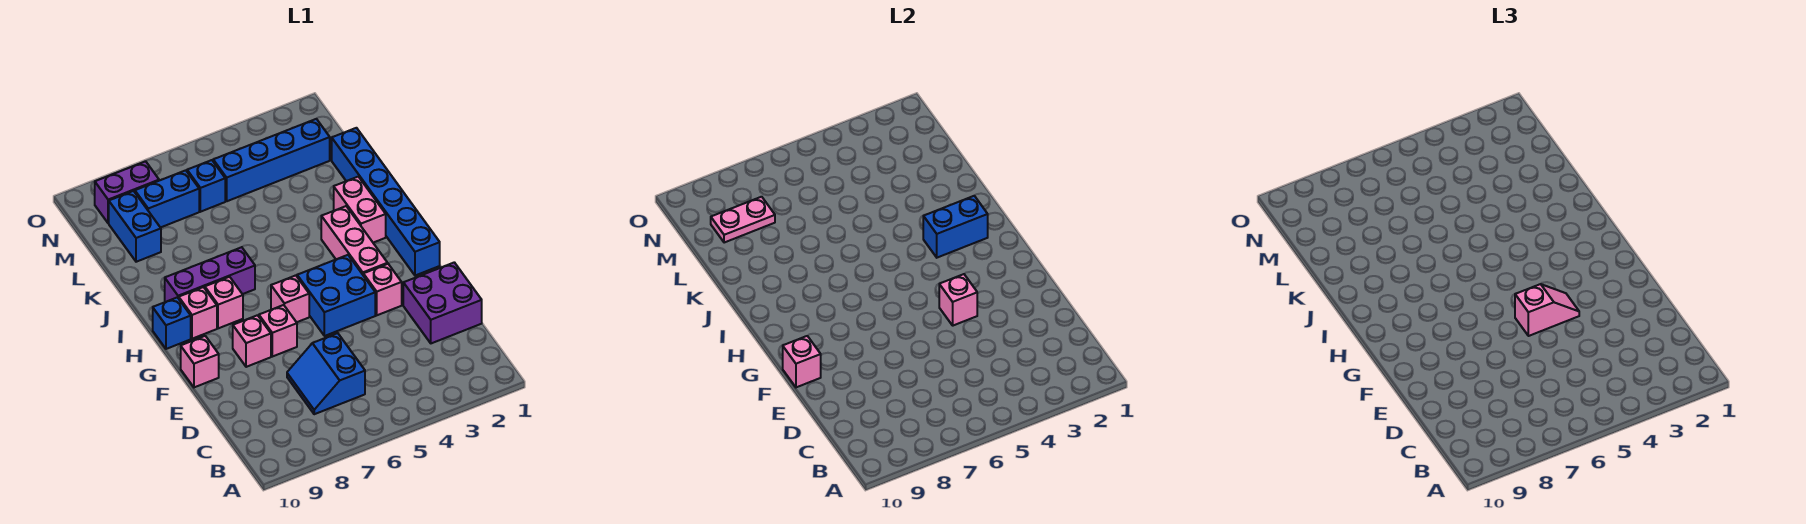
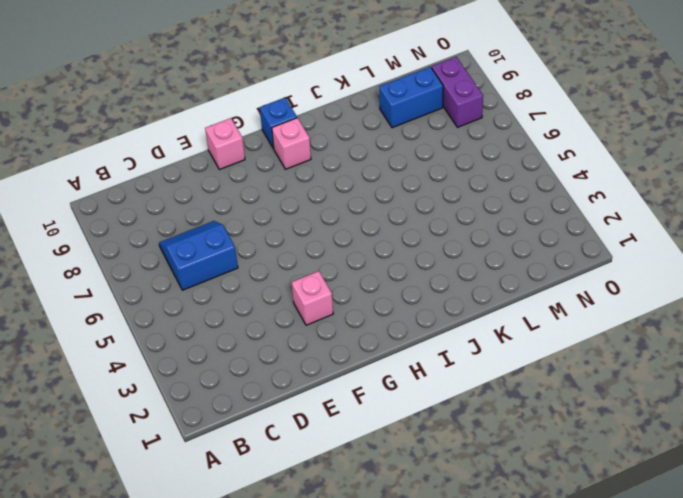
none -> purple brick D1:E2 level 1
none -> blue brick F4:G5 level 1
none -> pink brick F7 level 1

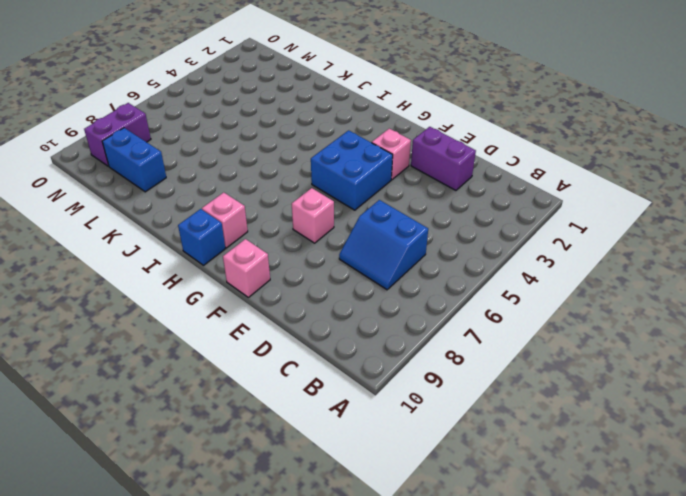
purple brick D2:E2 level 1 -> purple brick D1:E2 level 1
none -> pink brick F8 level 1
none -> blue brick G1:L1 level 1
none -> pink brick G3:I3 level 1

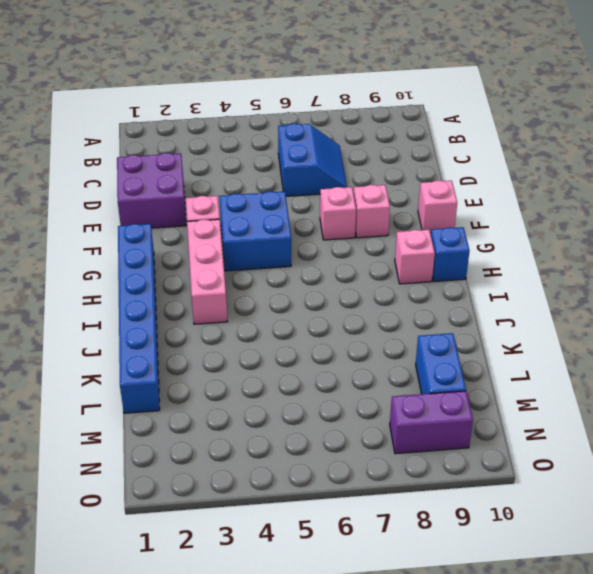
none -> pink brick G6 level 1
none -> pink brick H8 level 1
none -> pink brick I2:J2 level 1

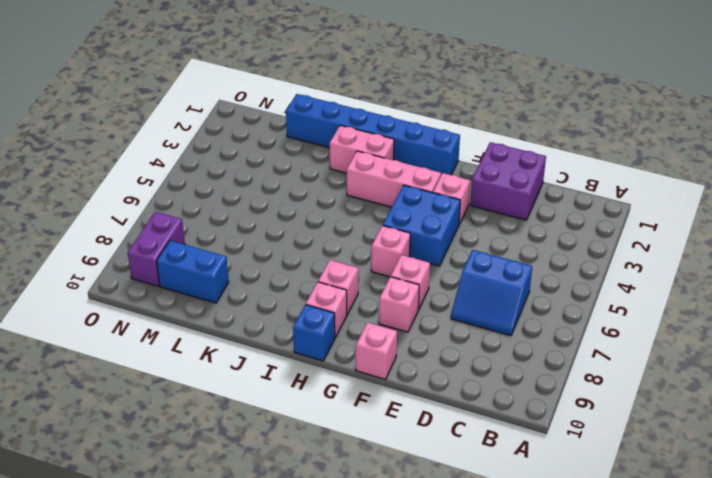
none -> purple brick I7:I9 level 1
none -> blue brick M2:M5 level 1
none -> blue brick M6 level 1

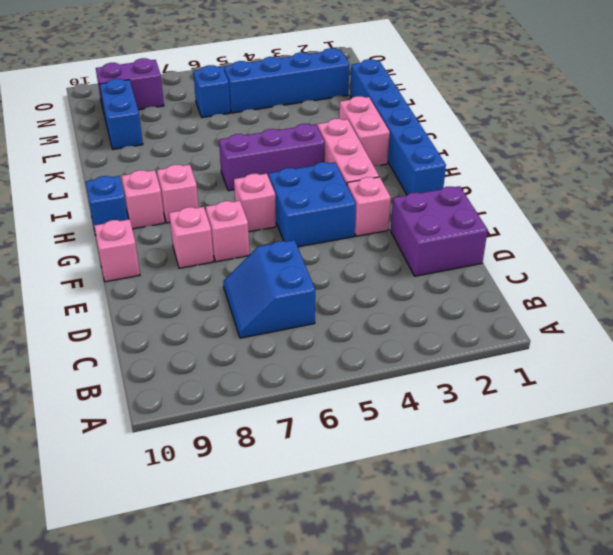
purple brick I4:I6 level 1 -> purple brick I7:I9 level 1
none -> blue brick M7:M8 level 1
none -> pink brick F4 level 2
none -> pink brick F10 level 2

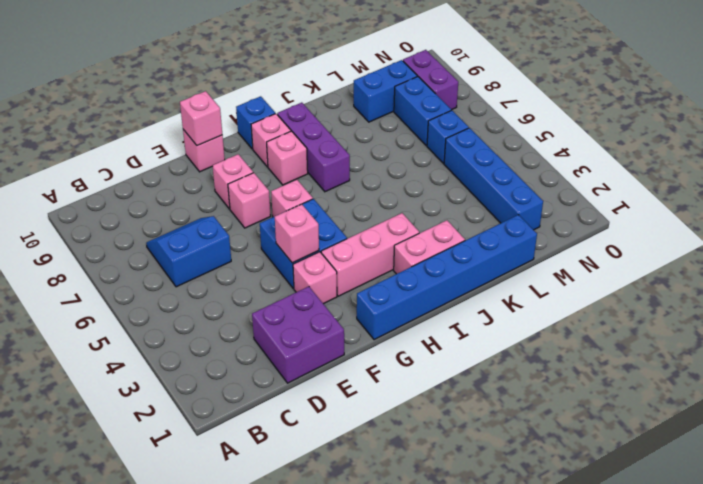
none -> blue brick I2:I3 level 2
none -> pink plate M8:M9 level 2
none -> pink slope F4:F5 level 3 top 5

